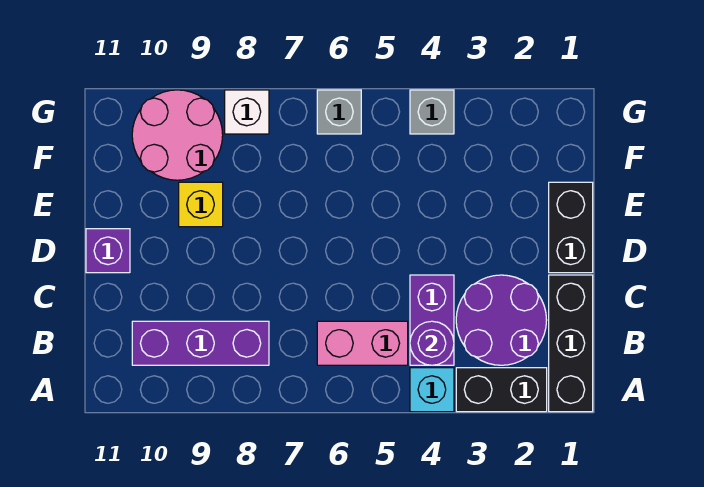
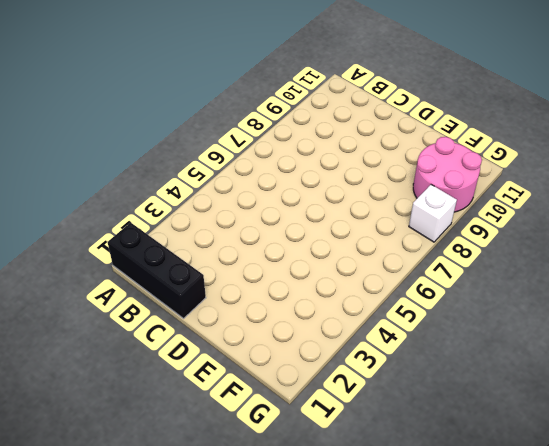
none -> black brick A2:A3 level 1
none -> cyan brick A4 level 1
none -> purple round brick B2:C3 level 1

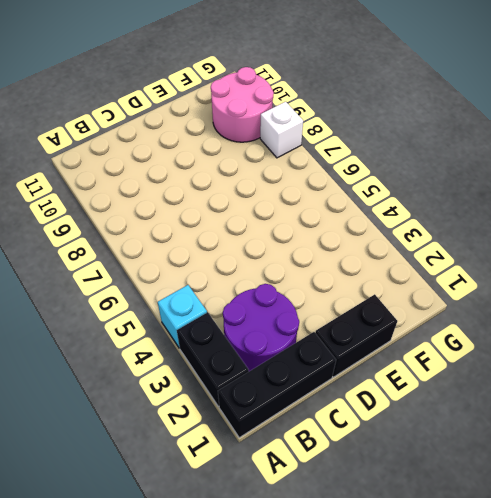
none -> purple brick B4:C4 level 1
none -> pink brick B5:B6 level 1
none -> purple brick B8:B10 level 1

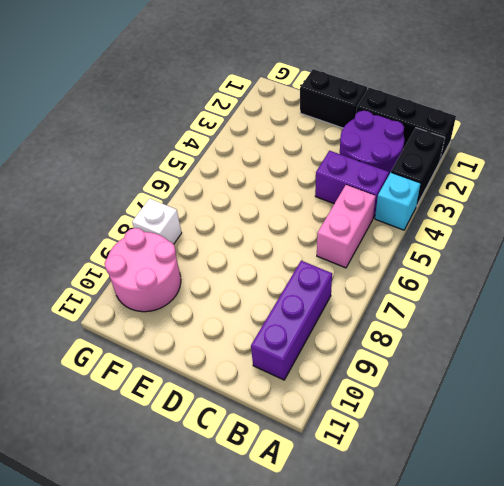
none -> purple brick D11 level 1
none -> yellow brick E9 level 1
none -> grey brick G4 level 1

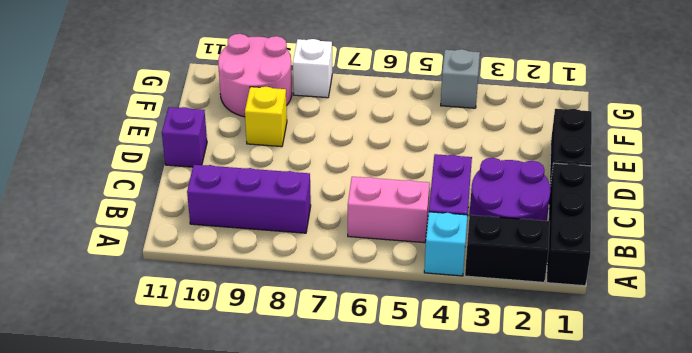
none -> grey brick G6 level 1
none -> purple round brick B4 level 2

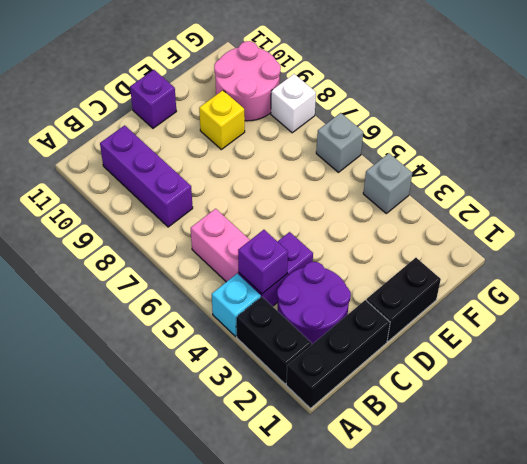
purple brick B4 level 2 -> purple round brick B4 level 2

